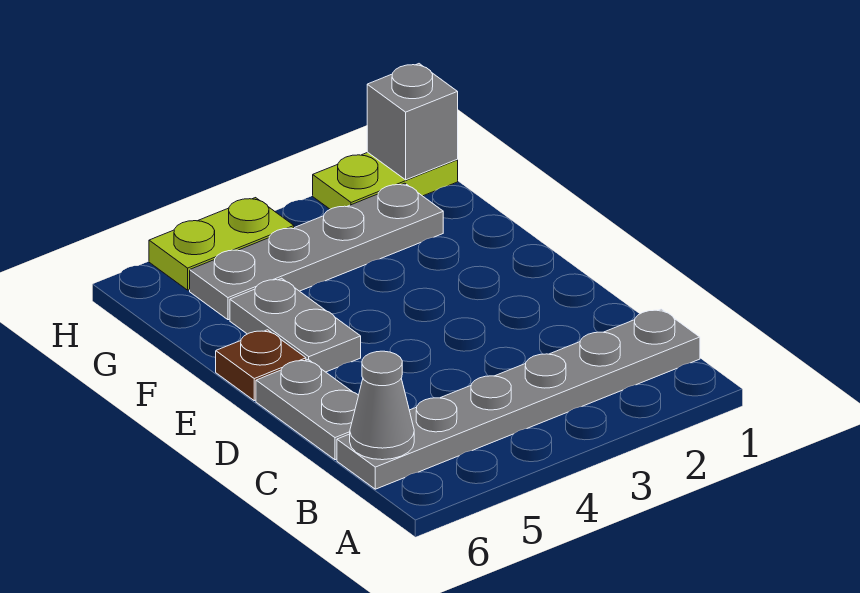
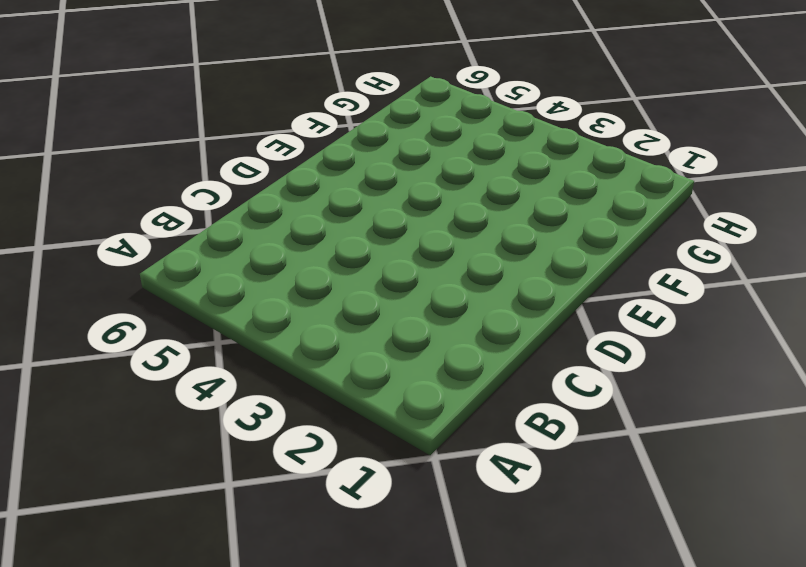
none -> grey plate B1:B6 level 1
none -> grey plate C6:D6 level 1

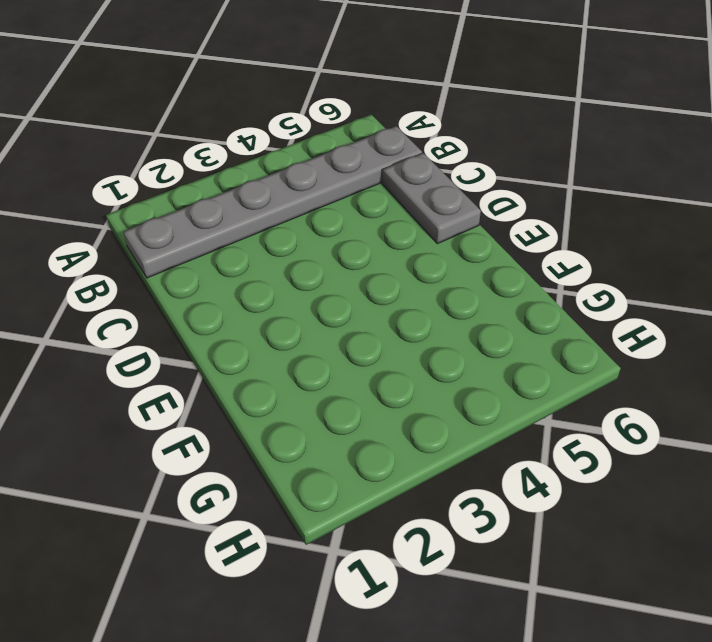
none -> grey plate E5:F5 level 1
none -> brown plate E6 level 1

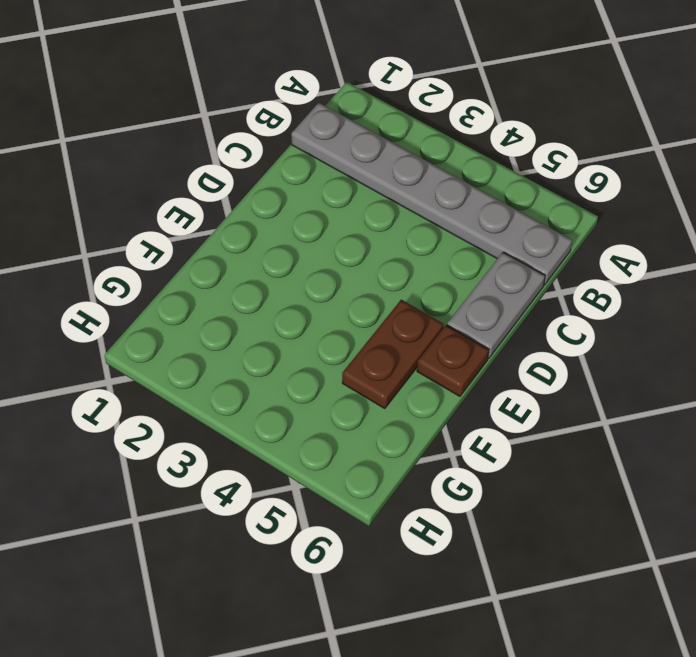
brown plate E5:F5 level 1 -> grey plate E5:F5 level 1
none -> grey plate G2:G5 level 1
none -> lime plate H1:H2 level 1

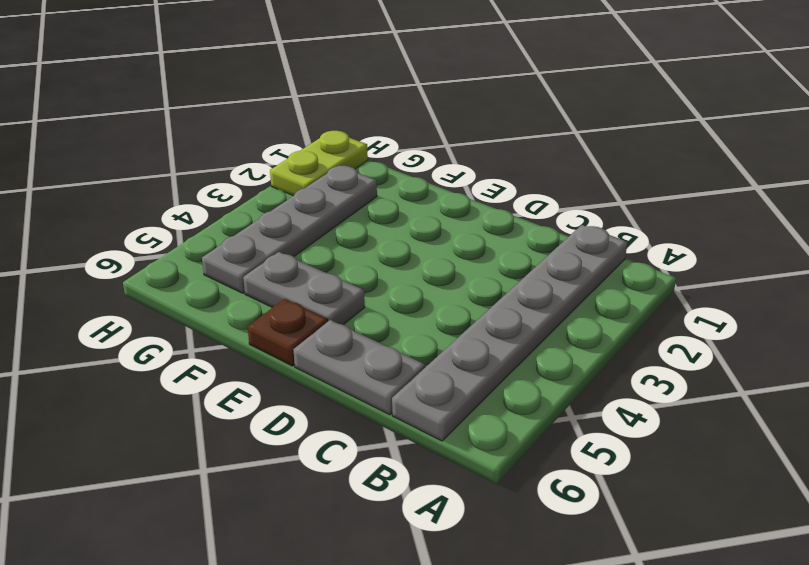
none -> lime plate H4:H5 level 1
none -> grey cone B6 level 2

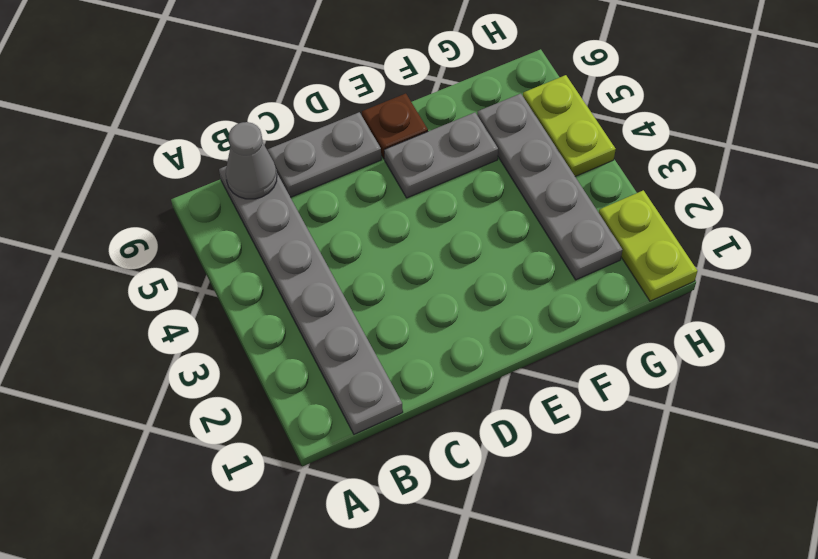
none -> grey brick H1 level 2

